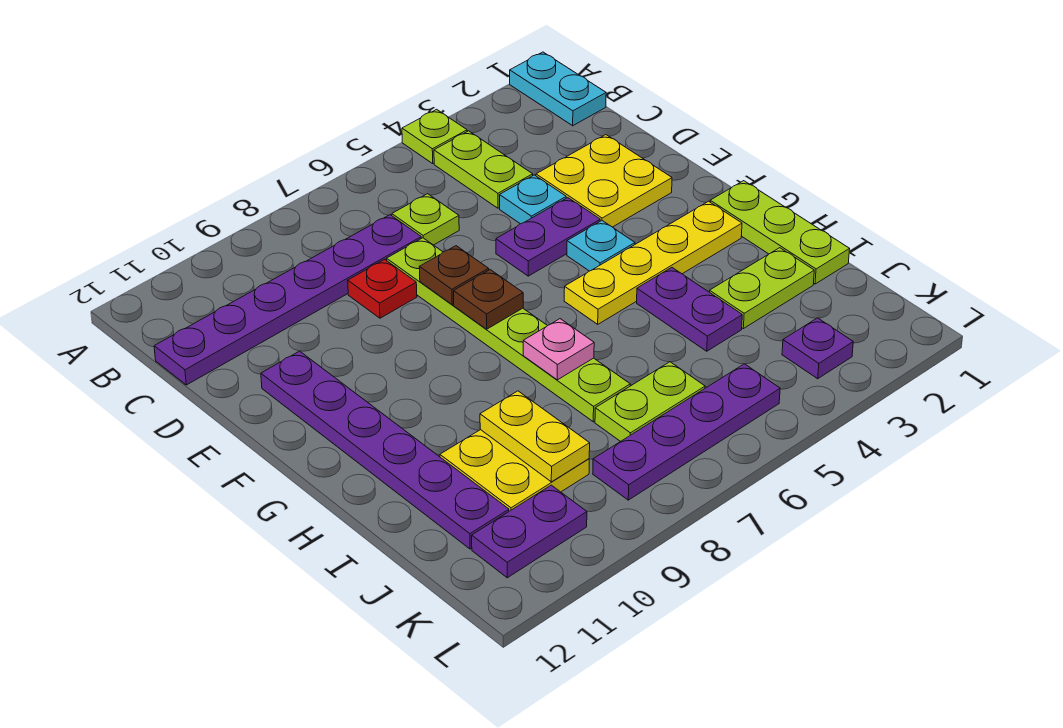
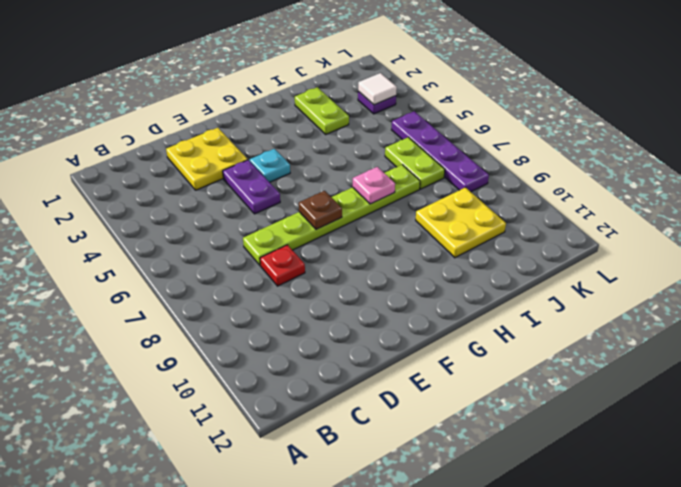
white tile K3 level 2 -> none
none -> cyan plate A1:B1 level 1
none -> lime plate A4 level 1
none -> lime plate B4:C4 level 1

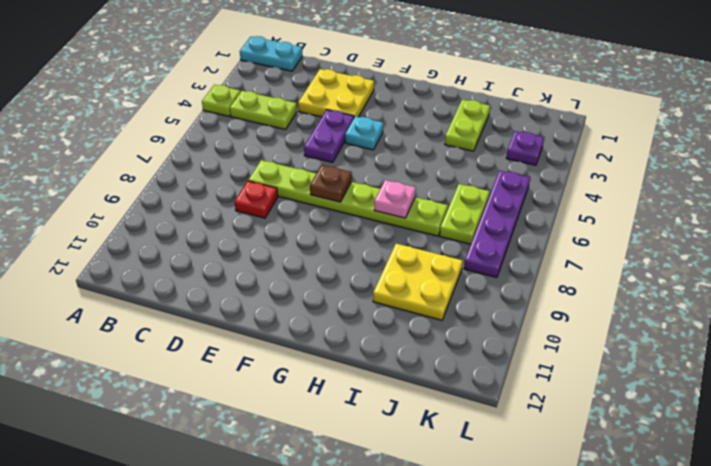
none -> lime plate C6 level 1
none -> purple plate C7:C12 level 1
none -> cyan plate D4 level 1

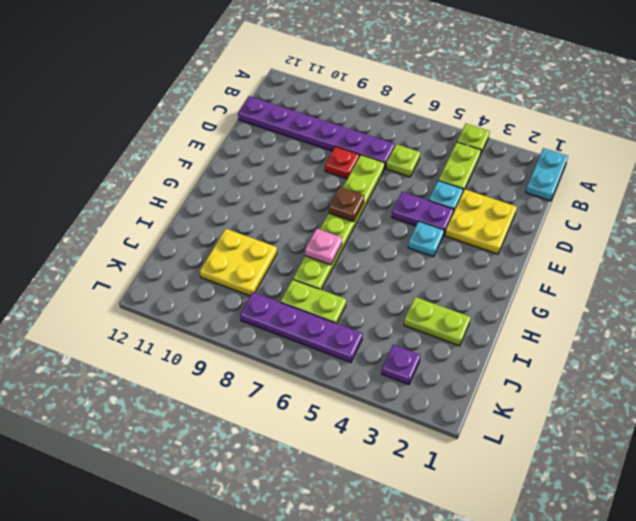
none -> purple plate E11:J11 level 1
none -> lime plate G1:I1 level 1
none -> yellow plate G2:G5 level 1

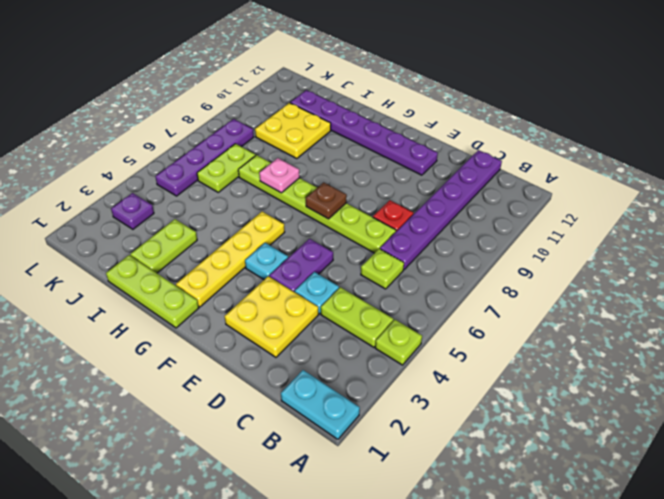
none -> purple plate H4:I4 level 1
none -> purple plate K10:K11 level 1
none -> brown plate E7 level 2

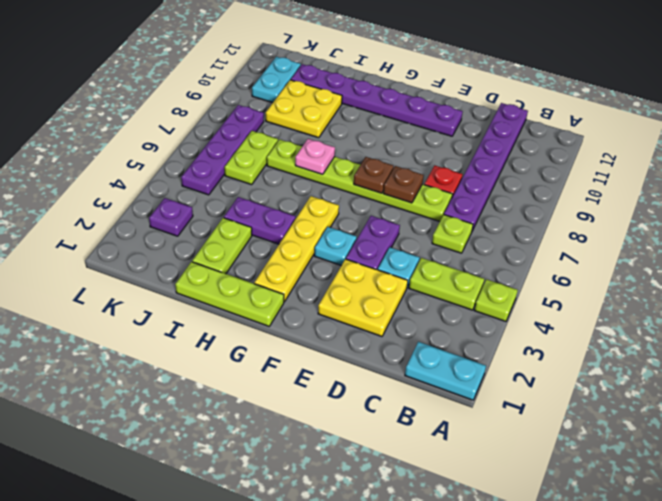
cyan plate K10:K11 level 1 -> purple plate K10:K11 level 1
none -> yellow plate I9:J9 level 2

